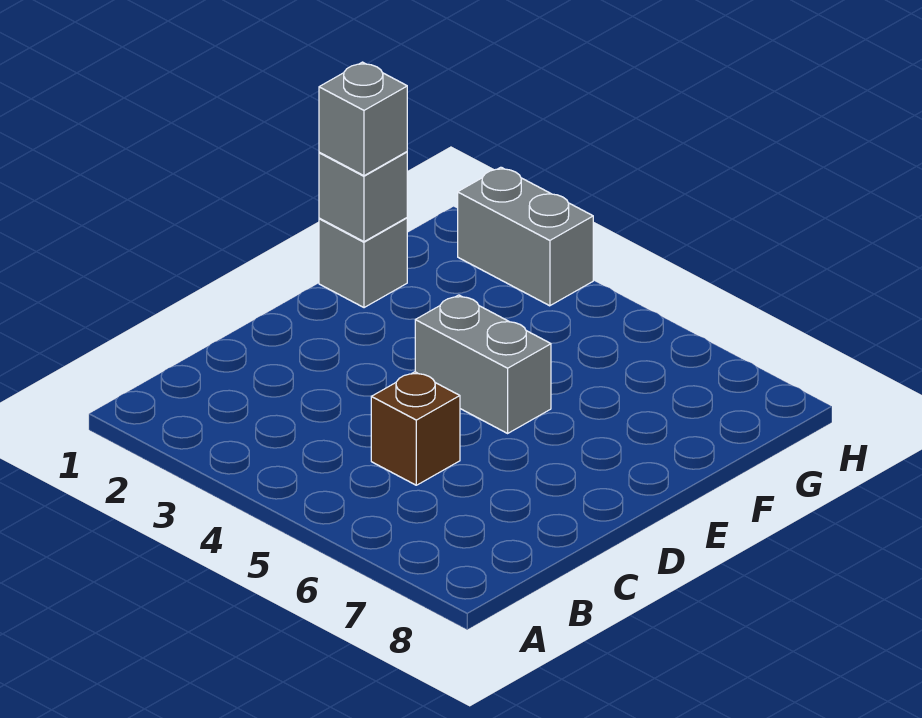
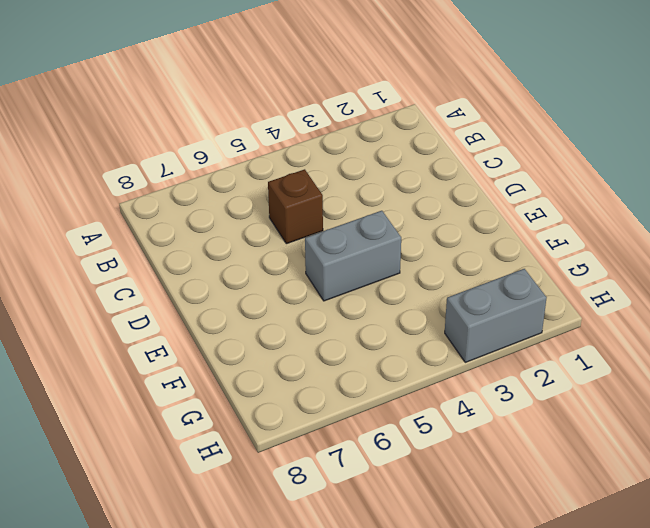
none -> grey brick F1 level 1
none -> grey brick F1 level 2

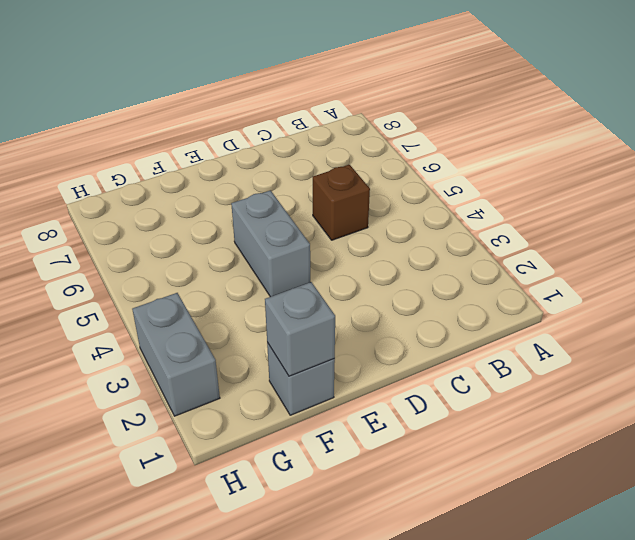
none -> grey brick F1 level 3

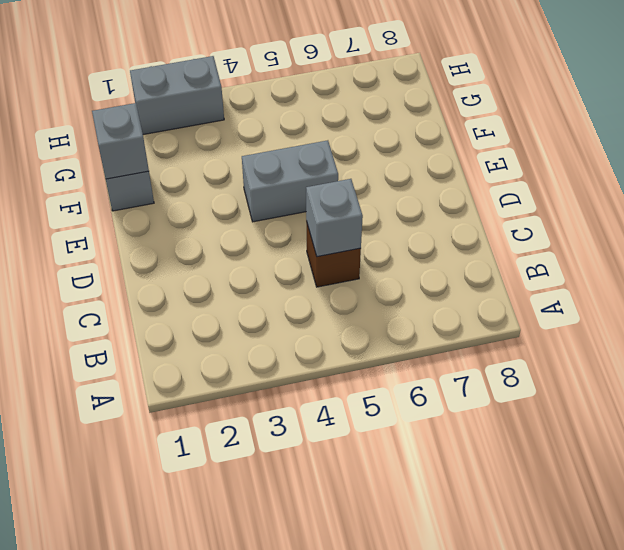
grey brick C5 level 2 -> grey brick F1 level 3

